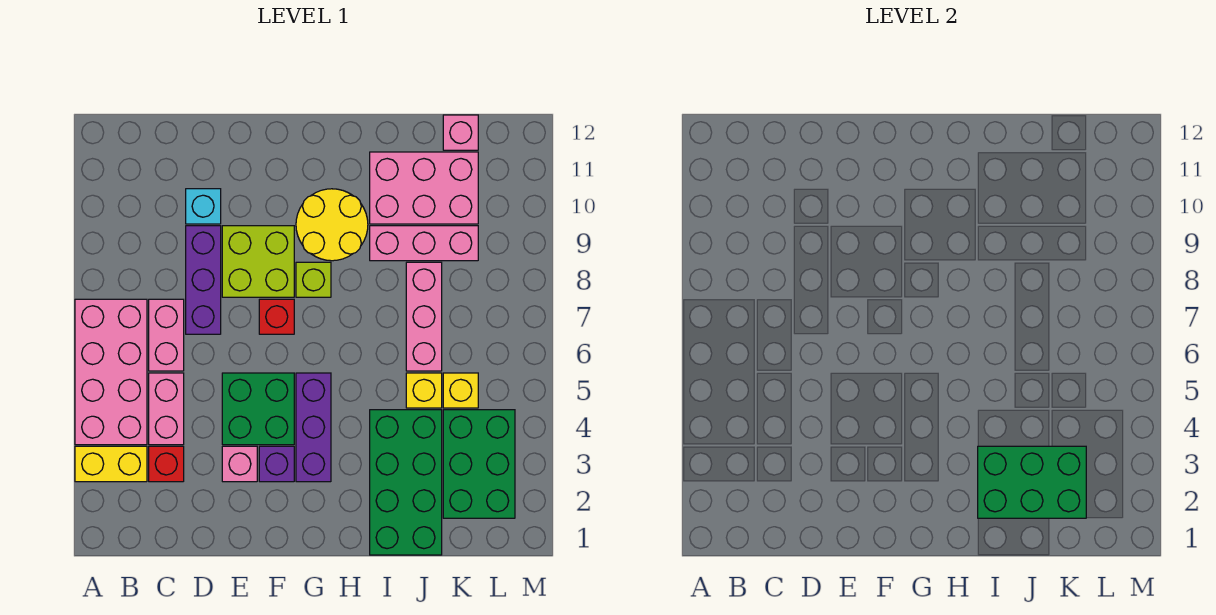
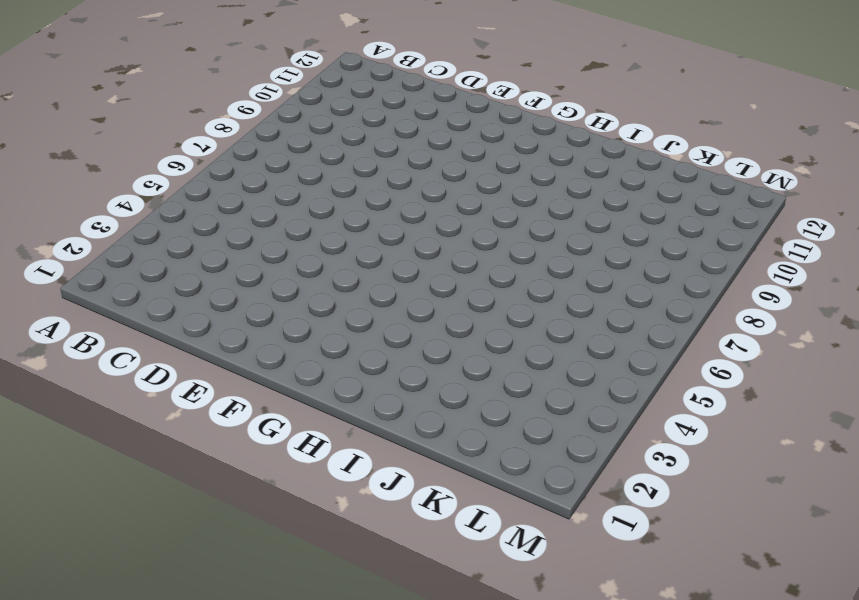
none -> yellow brick A3:B3 level 1
none -> pink brick A4:B7 level 1
none -> red brick C3 level 1

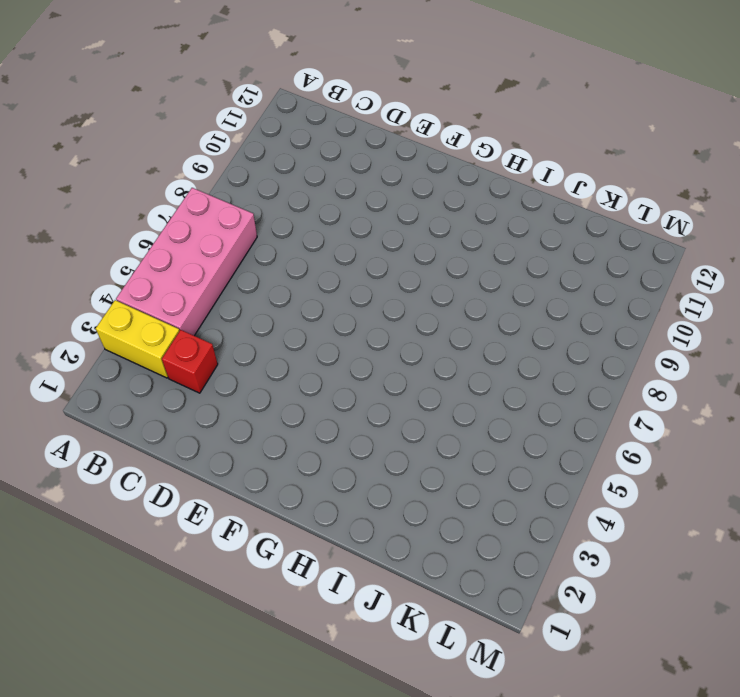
none -> pink brick C4:C5 level 1
none -> pink brick C6:C7 level 1
none -> purple brick D7:D9 level 1

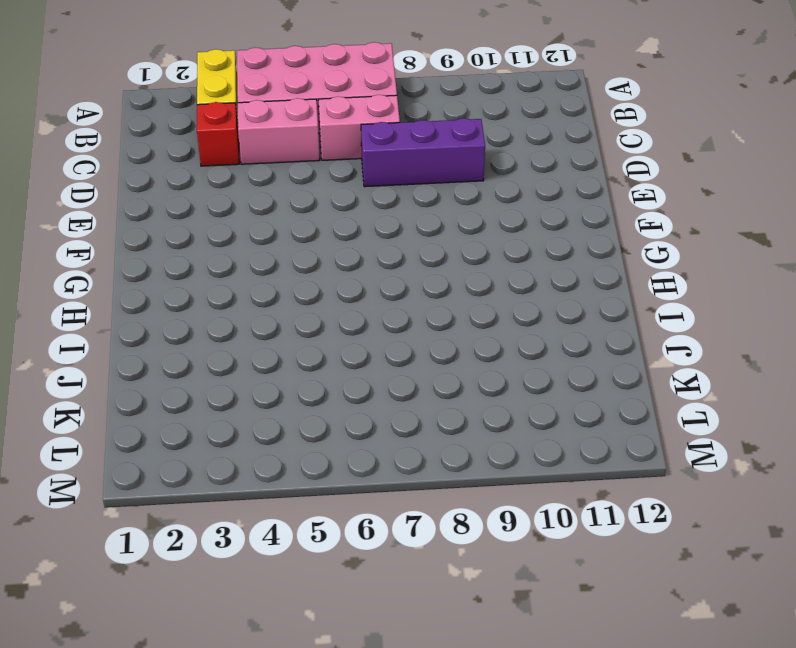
none -> cyan brick D10 level 1
none -> pink brick E3 level 1
none -> green brick E4:F5 level 1

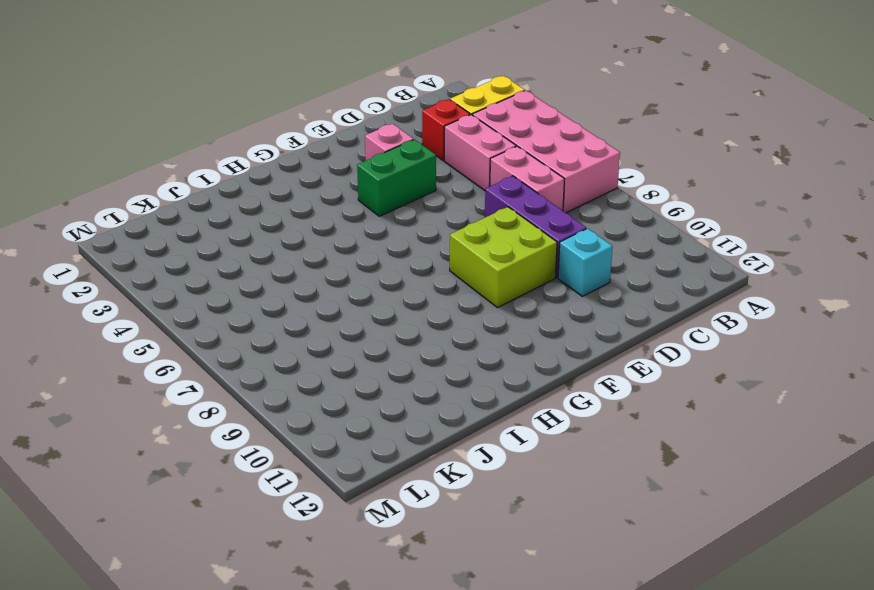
green brick E4:F4 level 1 -> green brick E4:F5 level 1
none -> purple brick F3 level 1
none -> red brick F7 level 1
none -> purple brick G3:G5 level 1

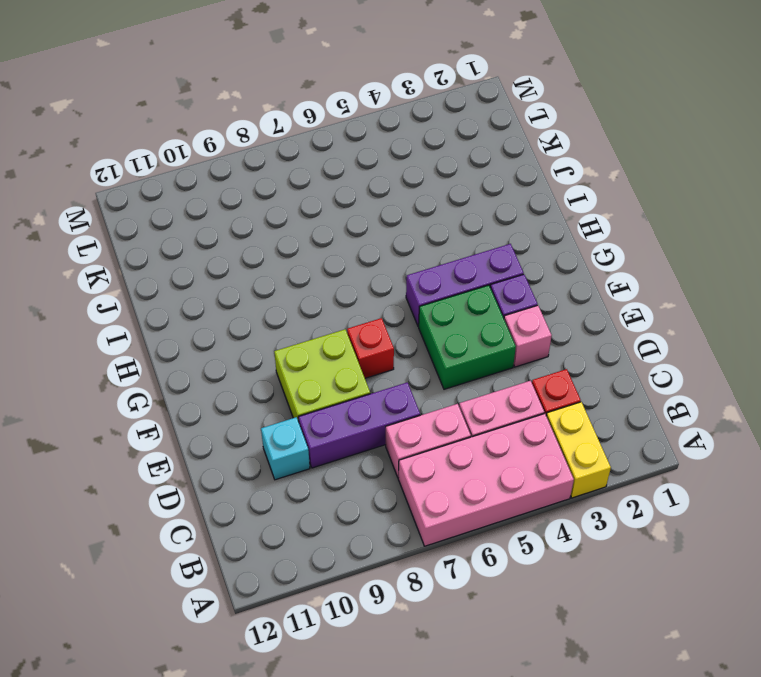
none -> lime brick G8 level 1
none -> yellow round brick G9:H10 level 1
none -> green brick I1:J4 level 1

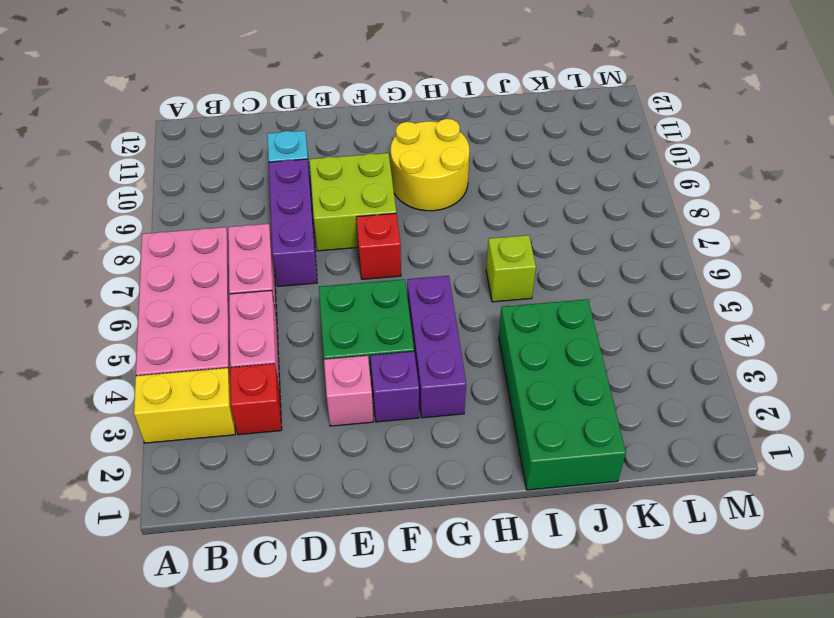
lime brick I6 level 1 -> lime brick G8 level 1
none -> pink brick I9:K9 level 1
none -> pink brick I10:K11 level 1
none -> yellow brick J5 level 1

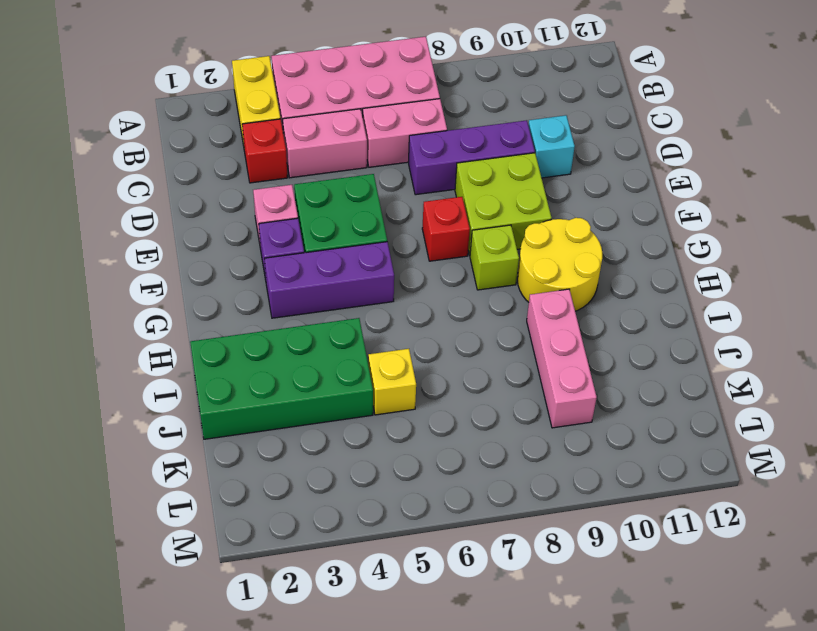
none -> pink brick I10:K11 level 1
none -> pink brick J6:J8 level 1
none -> green brick K2:L4 level 1

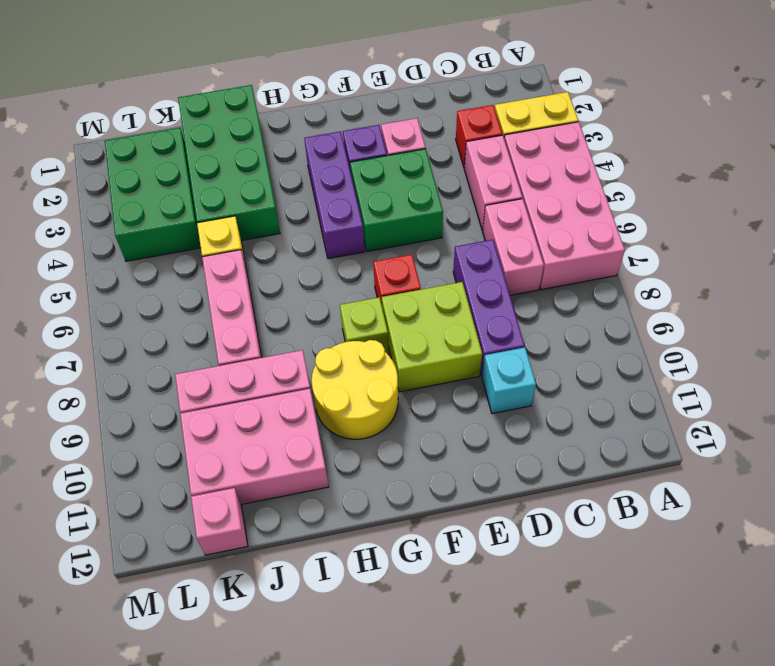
none -> yellow brick K5 level 1
none -> green brick I2:K3 level 2

